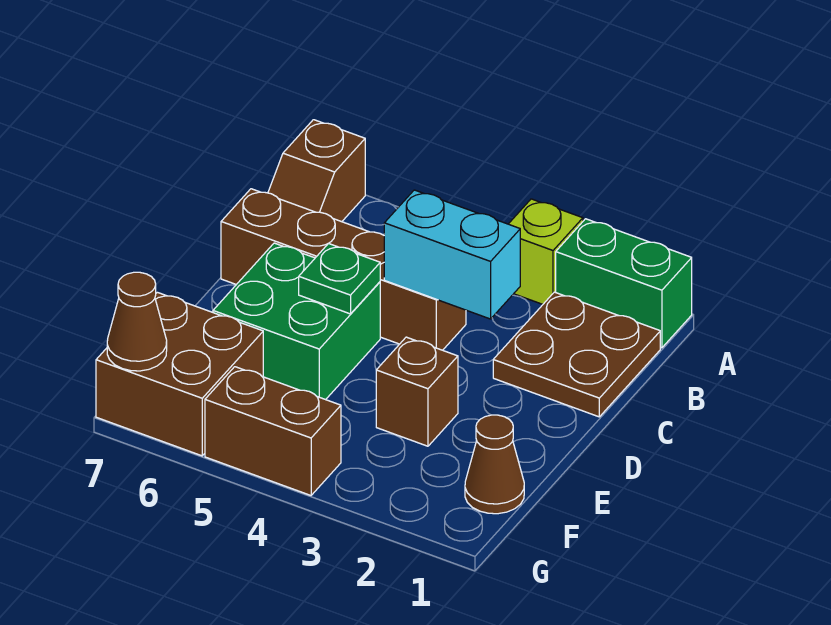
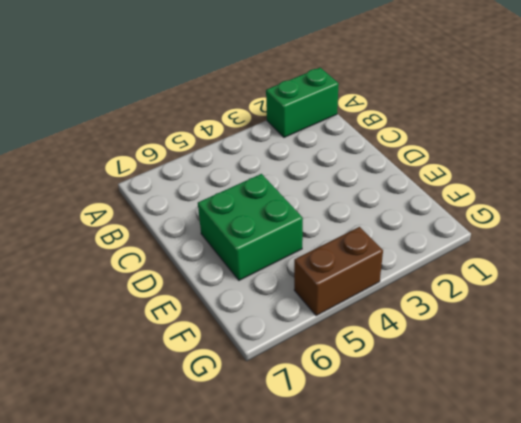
none -> lime brick A3 level 1
none -> brown slope A7:B7 level 1 top A
none -> brown plate B1:C2 level 1

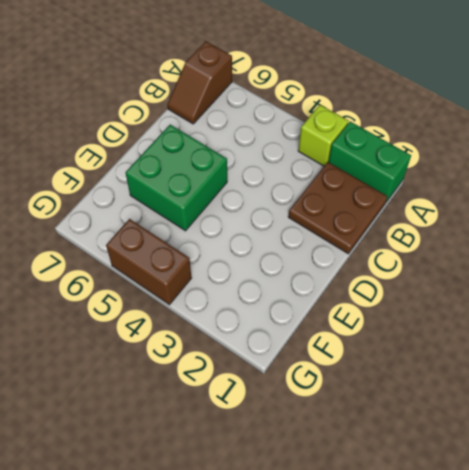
none -> brown brick C4:C7 level 1
none -> brown brick E3 level 1
none -> brown cone F1 level 1

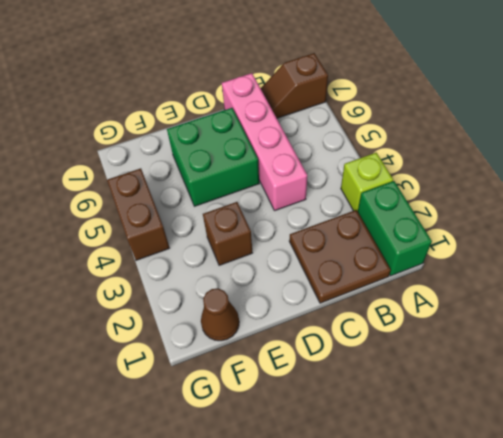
pink brick C4:C7 level 1 -> brown brick C4:C7 level 1
none -> brown brick F6:G7 level 1
none -> cyan brick C3:C4 level 2
none -> green plate D5 level 2

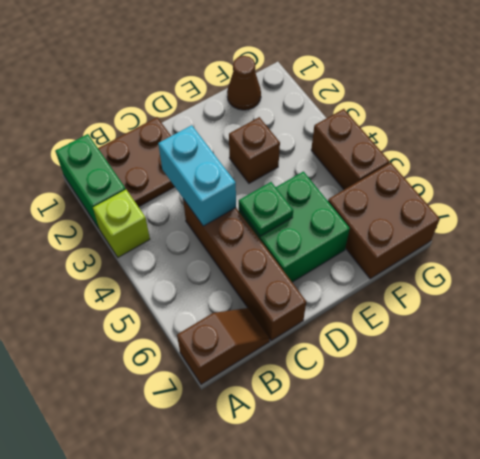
none -> brown cone G7 level 2

